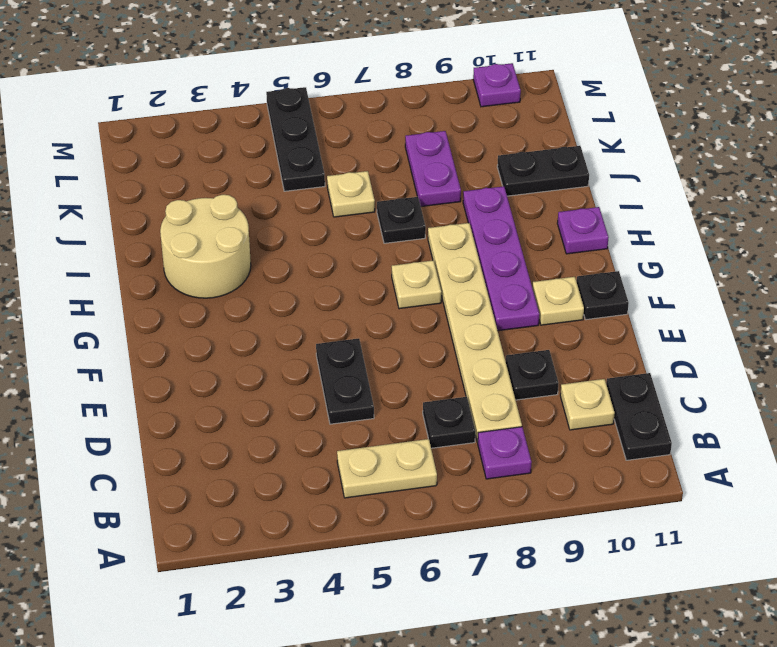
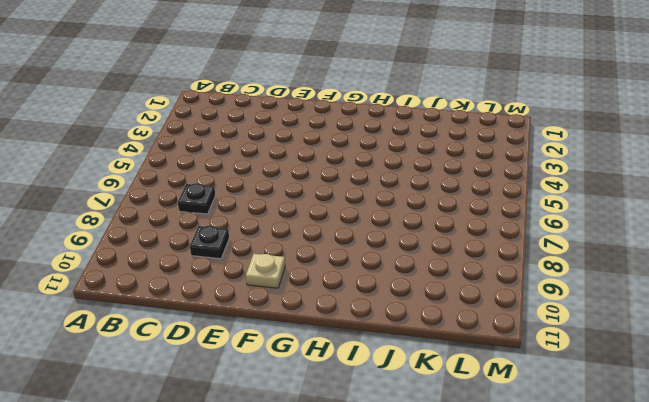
none -> tan plate B5:B6 level 1
none -> purple plate B8 level 1
none -> black plate B11:C11 level 1

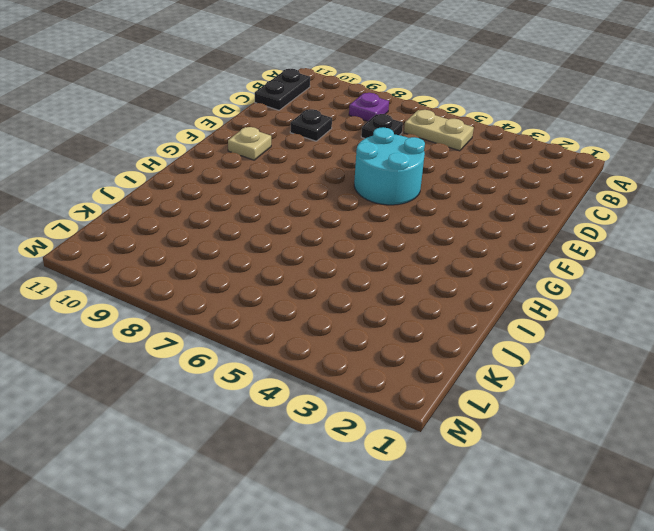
cyan round brick E5:F6 level 1 -> black plate D5:E5 level 1
none -> tan plate C8:H8 level 1
none -> tan plate C10 level 1
none -> purple plate F9:I9 level 1

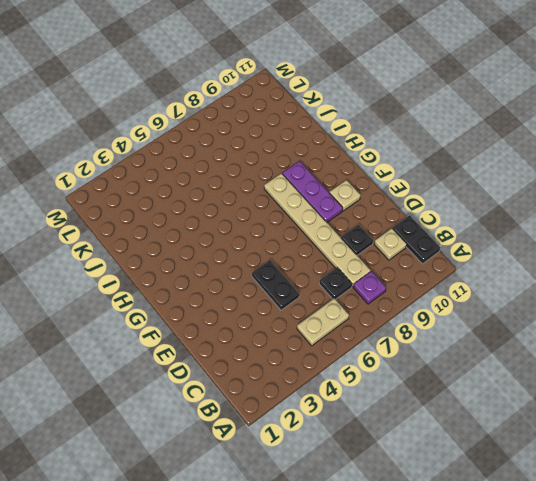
purple plate F9:H9 level 1 -> purple plate F9:I9 level 1
none -> black plate F11 level 1
none -> tan plate G7 level 1
none -> tan round brick H2:I3 level 1

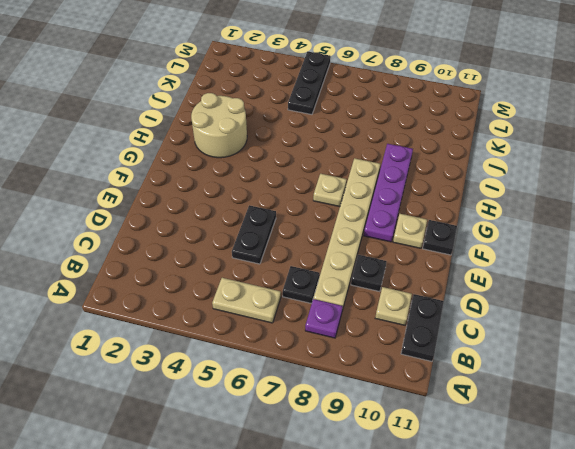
none -> purple plate H11 level 1
none -> black plate I7 level 1
none -> tan plate J6 level 1

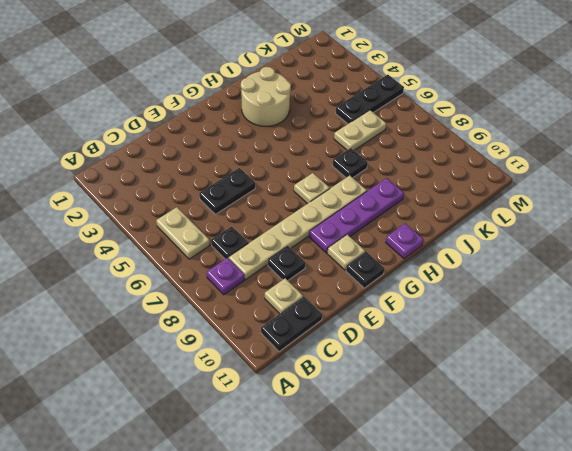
tan plate J6:K6 level 1 -> tan plate J6 level 1
none -> purple plate J8:K8 level 1
none -> black plate J10:J11 level 1
none -> purple plate M10 level 1

